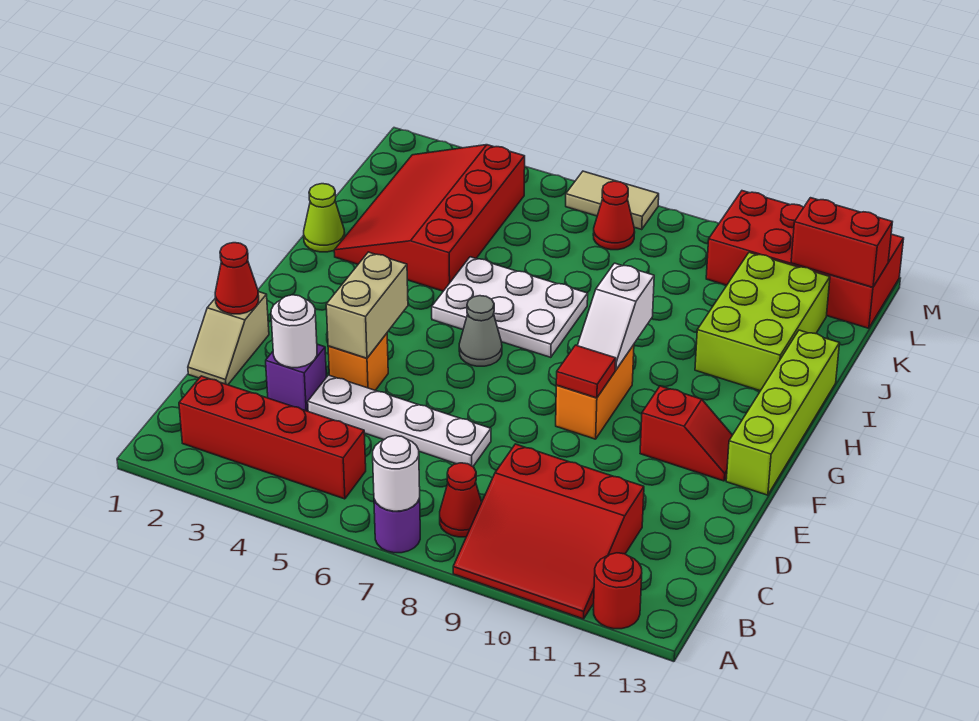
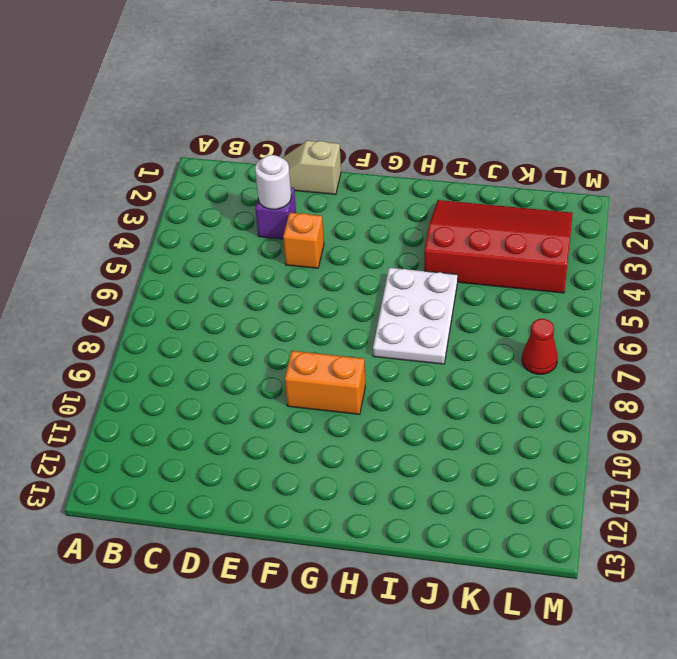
none -> purple round brick A7 level 1
none -> red slope A9:C11 level 1 top C
none -> red round brick A12 level 1

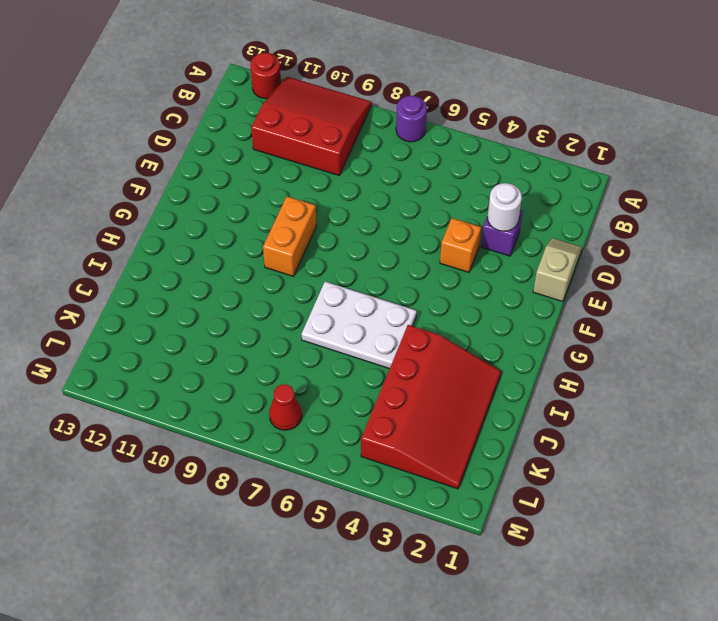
none -> red brick B2:B5 level 1
none -> red cone B8 level 1
none -> white plate D4:D7 level 1

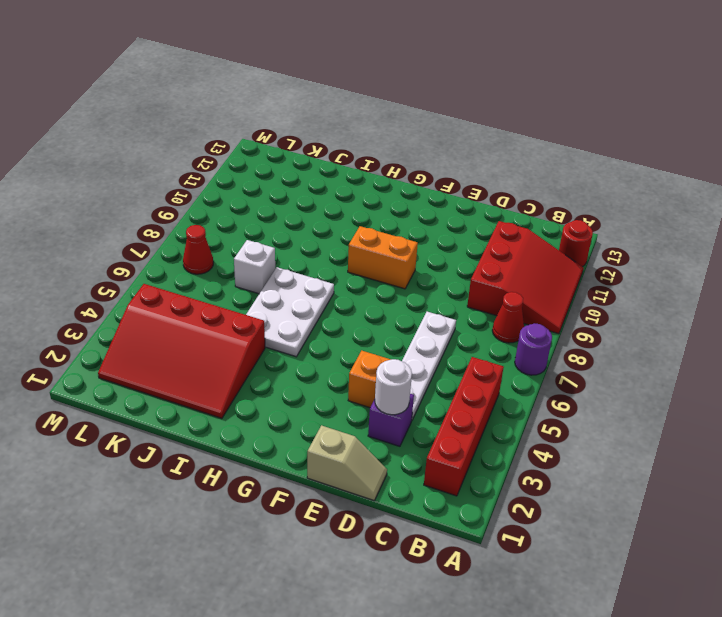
white brick J7 level 1 -> none
none -> red slope F11:F12 level 1 top 11
none -> lime brick F13:I13 level 1
none -> grey cone G6 level 1

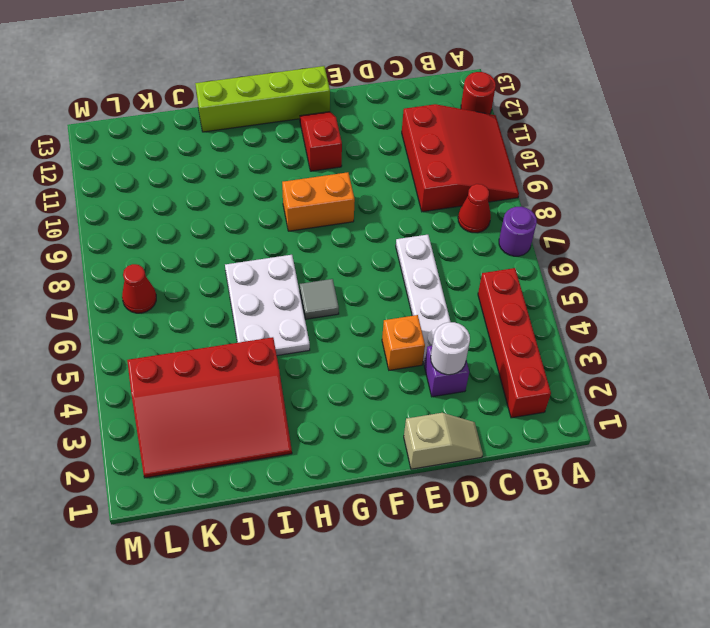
grey tile G6 level 1 -> grey cone G6 level 1
none -> lime cone I1 level 1
none -> lime brick I11:K12 level 1
none -> red brick L10:M13 level 1

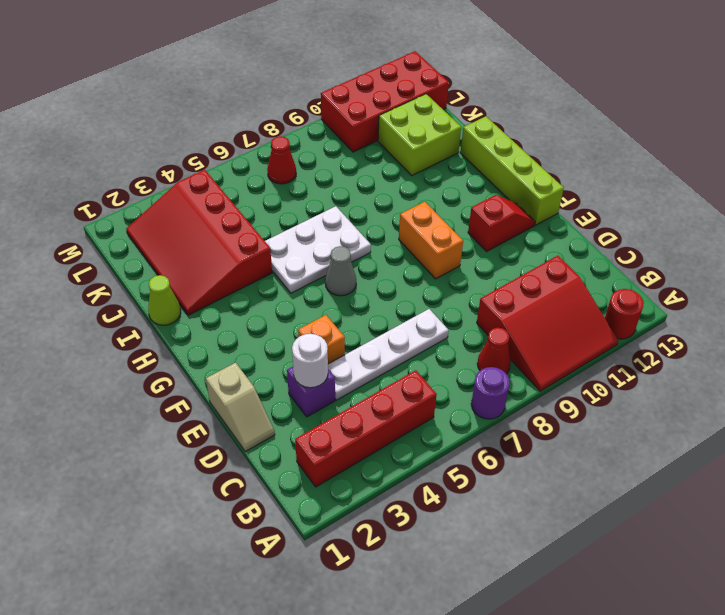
lime brick J11:K12 level 1 -> lime brick I11:K12 level 1
none -> tan tile M6:M7 level 1
none -> white round brick A7 level 2
none -> red cone E1 level 2

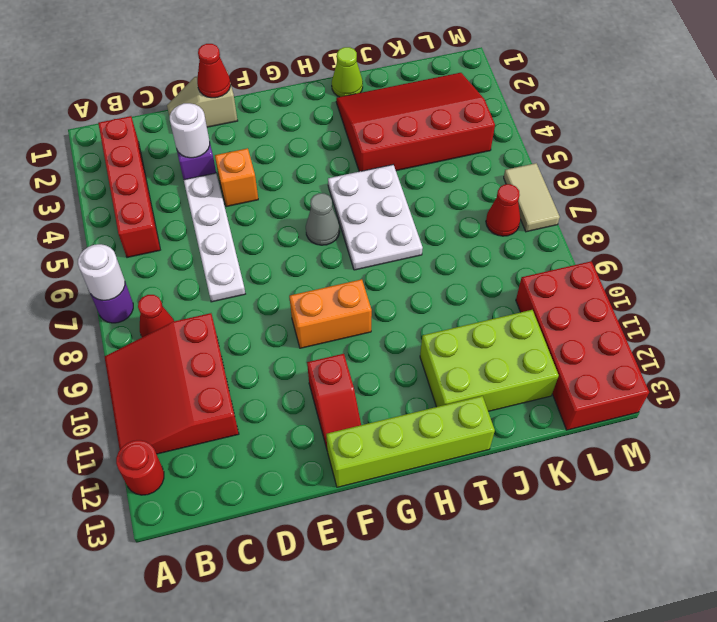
none -> tan brick E4:F4 level 2
none -> red tile F9 level 2
none -> white slope G9:H9 level 2 top H

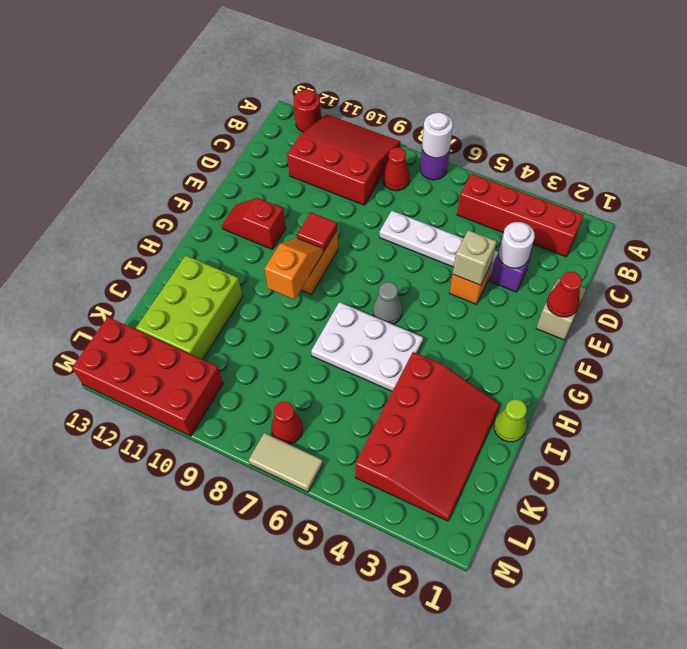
tan brick E4 level 2 -> tan brick E4:F4 level 2
orange slope G9:H9 level 2 top H -> white slope G9:H9 level 2 top H
none -> lime brick F13:I13 level 1
none -> red brick L12:L13 level 2

